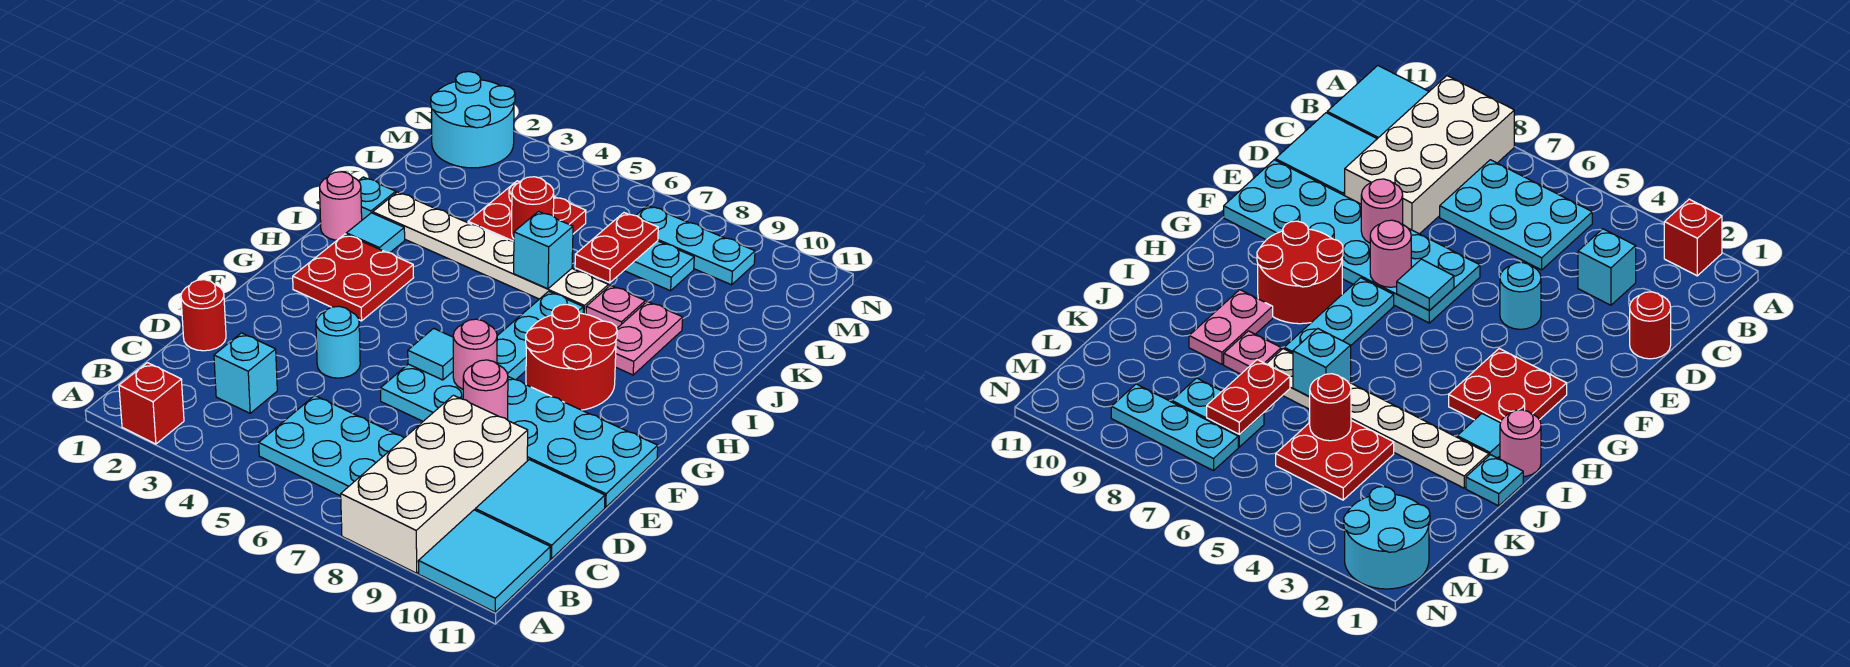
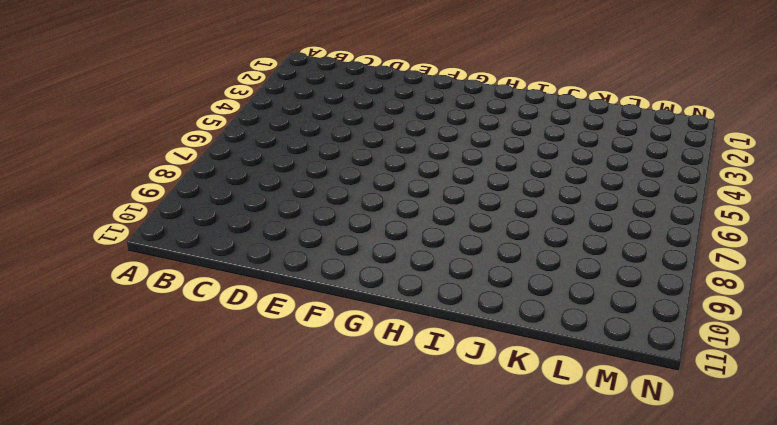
none -> red brick A2 level 1
none -> white brick A8:D9 level 1
none -> cyan tile A10:B11 level 1

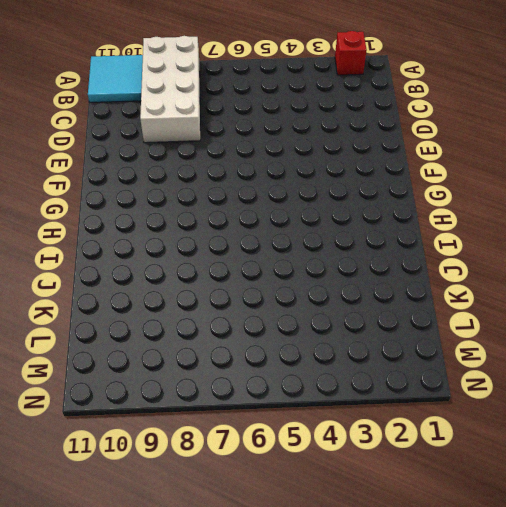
none -> cyan plate B5:C7 level 1
none -> cyan brick C3 level 1
none -> cyan tile C10:D11 level 1

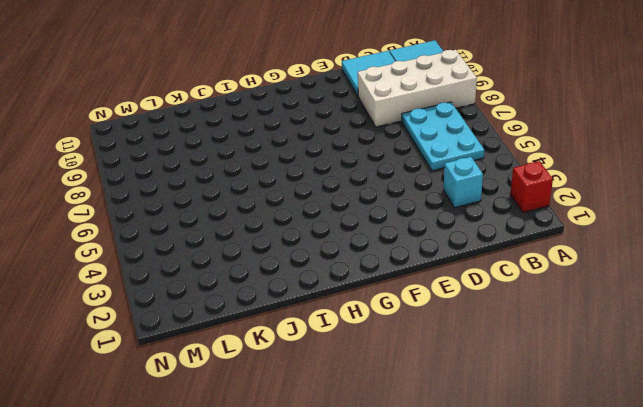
none -> red round brick D1 level 1
none -> cyan round brick E4 level 1
none -> cyan plate E6:F11 level 1

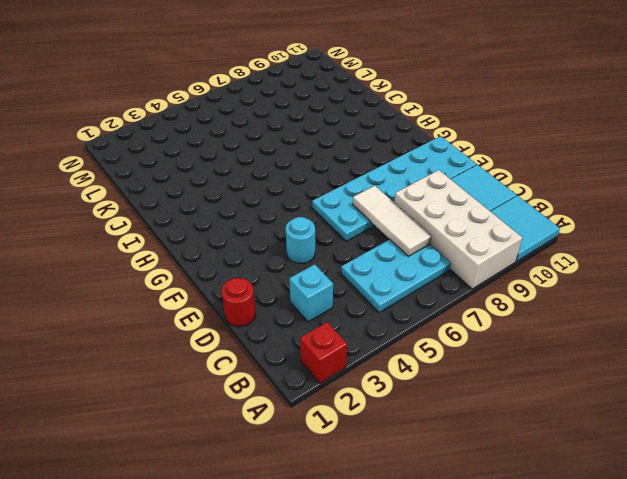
white tile C7:E7 level 2 -> none
none -> red plate G2:H3 level 1
none -> cyan plate G7:I7 level 1
none -> red round brick G8:H9 level 1

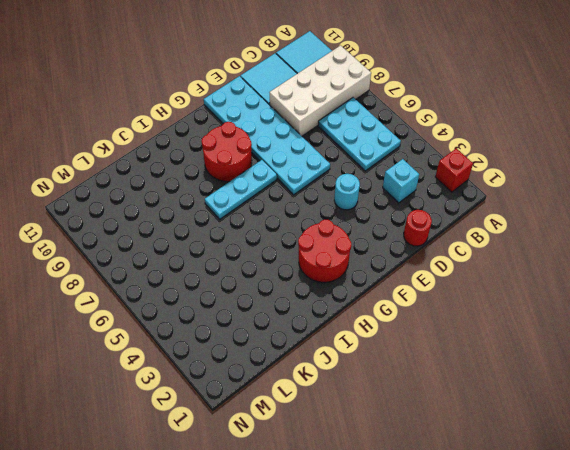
red round brick G2:H3 level 1 -> red plate G2:H3 level 1
none -> pink round brick I1 level 1
none -> cyan tile I2 level 1
none -> pink plate I9:J9 level 1

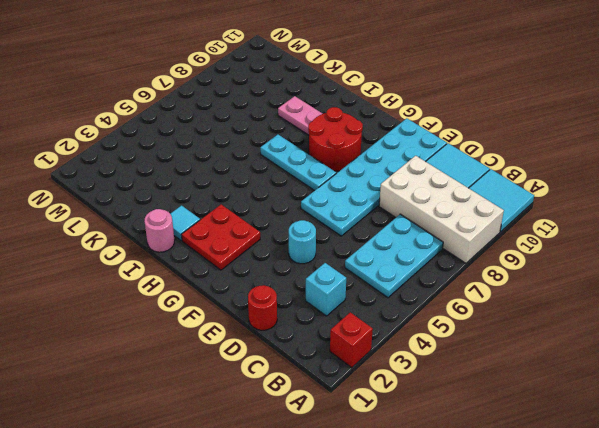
none -> cyan plate J1 level 1
none -> white plate J2:J7 level 1
none -> pink plate J8 level 1

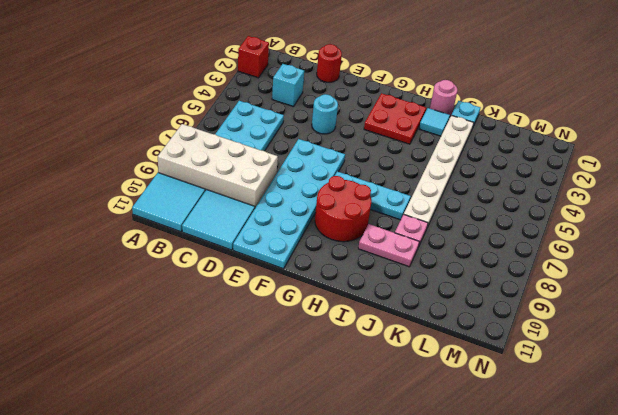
none -> red plate K4:L5 level 1
none -> cyan plate L7:L8 level 1
none -> cyan round brick M1:N2 level 1

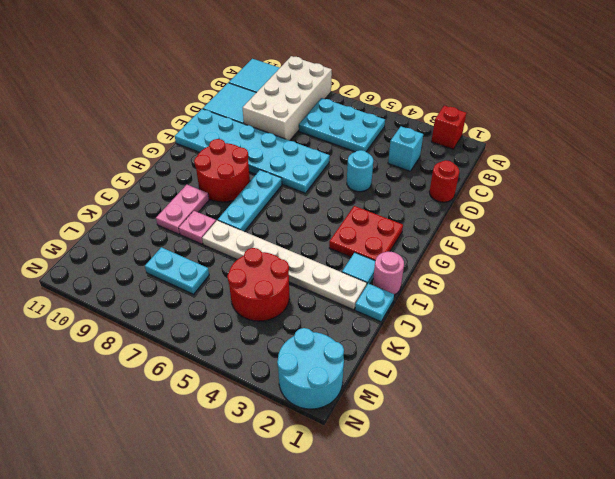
red round brick K4:L5 level 1 -> red plate K4:L5 level 1
none -> cyan plate M7:M9 level 1
none -> pink round brick E8 level 2
none -> cyan tile F6 level 2

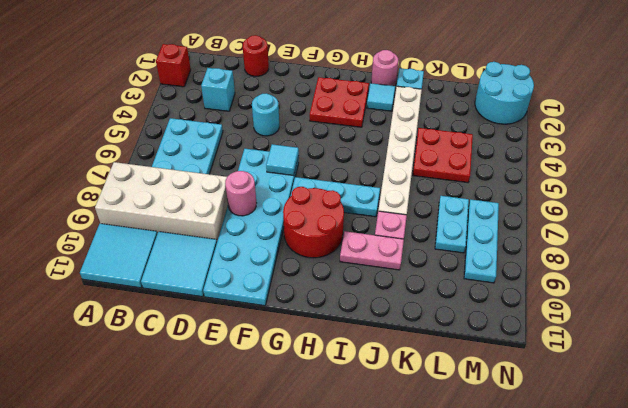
none -> pink round brick F7 level 2
none -> cyan brick J6 level 2
none -> red round brick K5 level 2

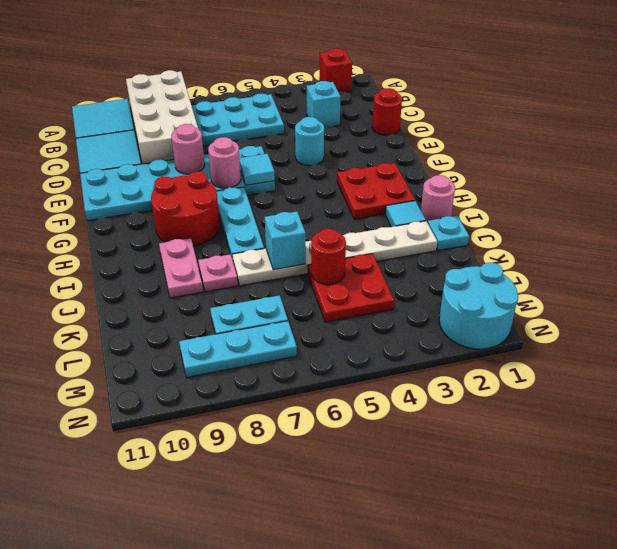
none -> red plate K7:L7 level 2

